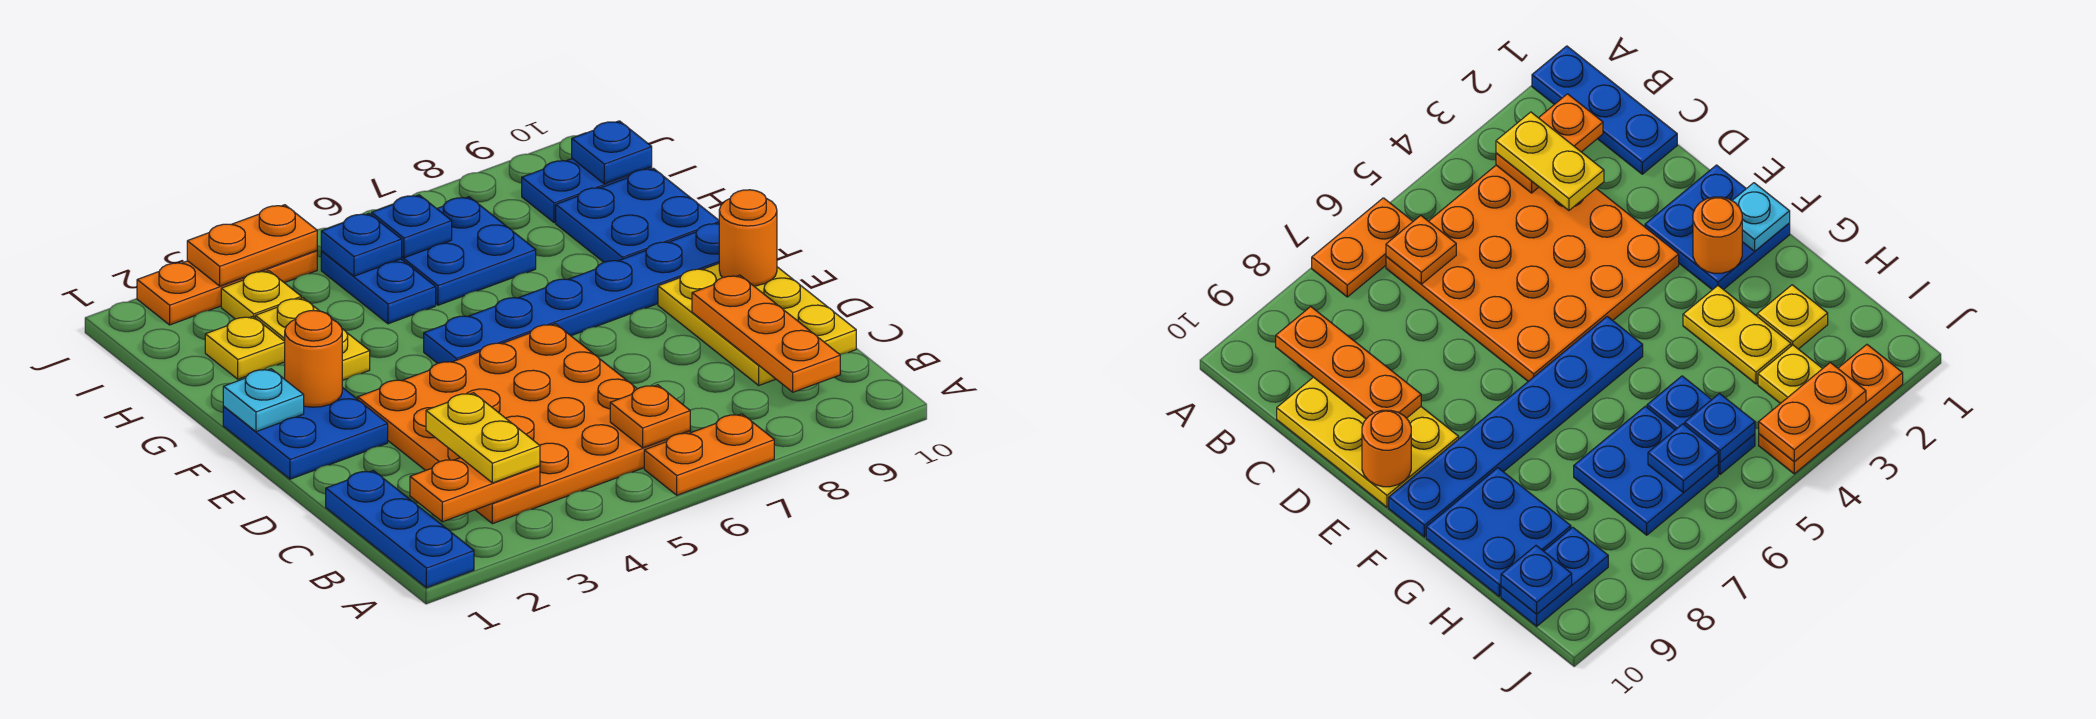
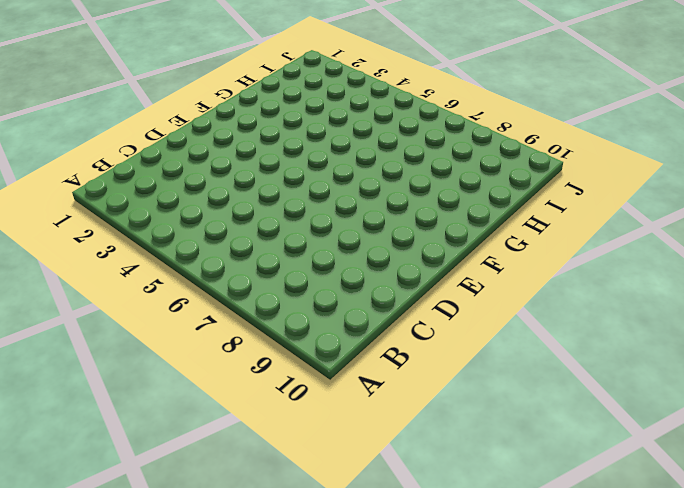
none -> blue plate A1:C1 level 1
none -> orange plate A6:A7 level 1
none -> orange plate B3:E6 level 1

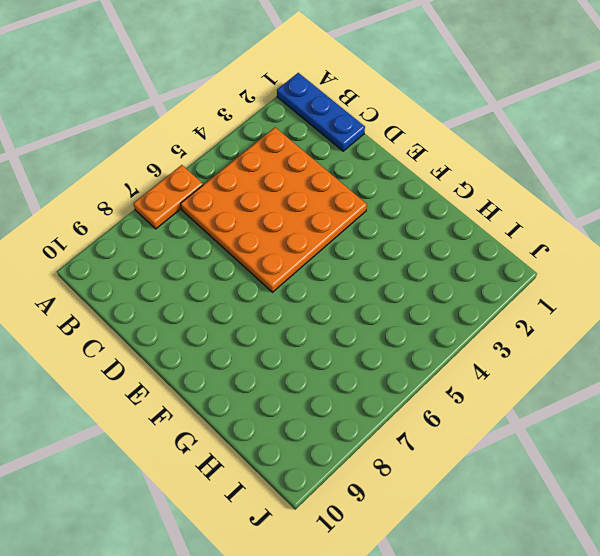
none -> yellow plate C9:E10 level 1
none -> blue plate E1:F2 level 1
none -> blue plate F5:F10 level 1

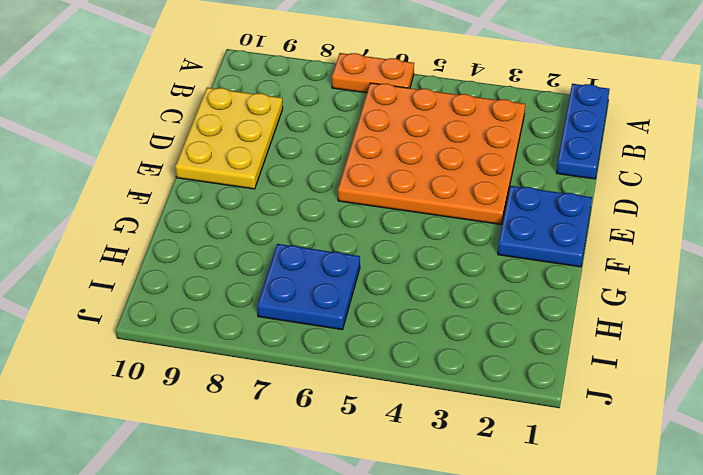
none -> blue plate F5:F10 level 1
none -> yellow plate G3:H3 level 1
none -> blue plate G9:H10 level 1

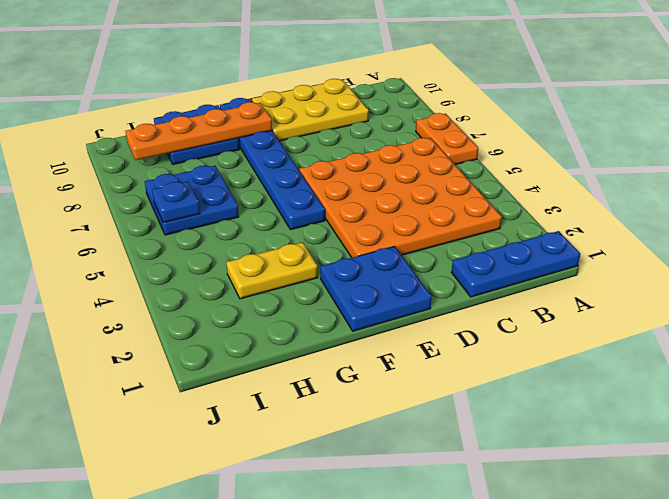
orange plate F9:I9 level 2 -> none
none -> yellow plate H2 level 1
none -> blue plate H5:I5 level 1
none -> yellow plate I3 level 1

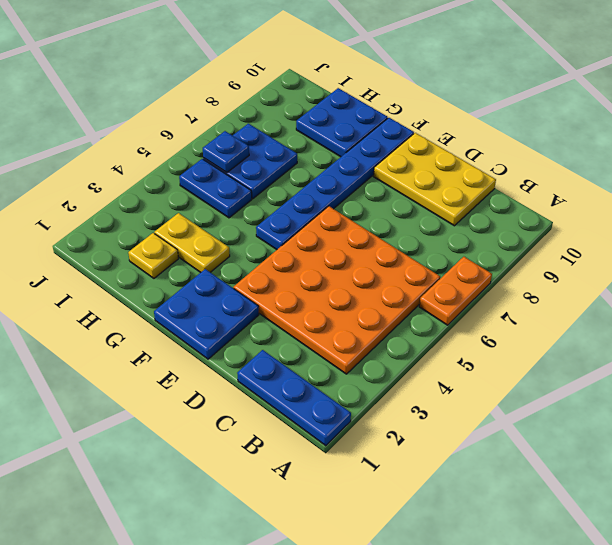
none -> yellow plate I3 level 1
none -> blue plate I9:I10 level 1
none -> orange plate J2:J4 level 1

